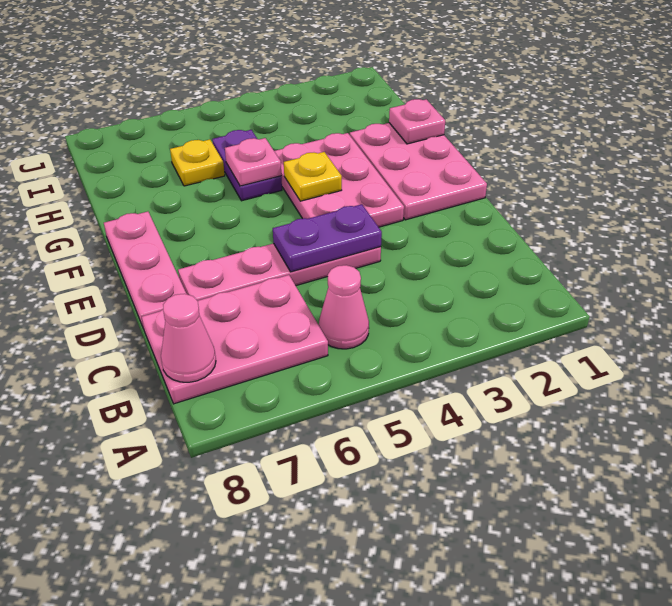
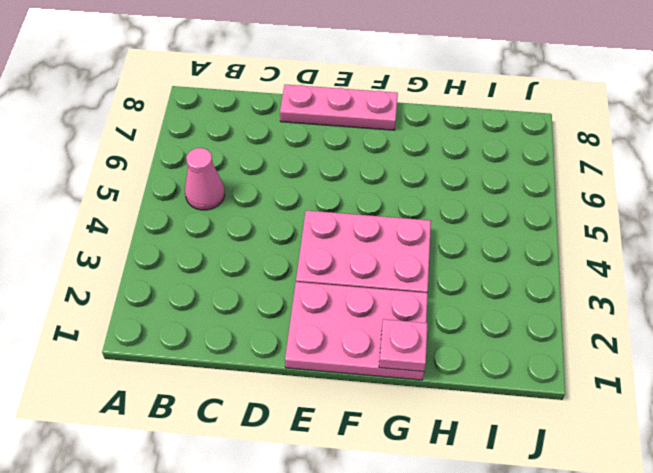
none -> pink plate B6:C8 level 1
none -> pink plate D4:D7 level 1
none -> purple plate G5:H5 level 1

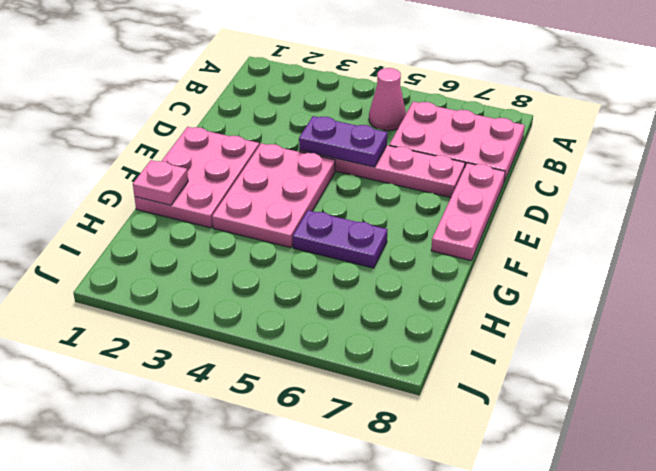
purple plate G5:G6 level 1 -> purple plate G5:H5 level 1
none -> yellow plate H6 level 1
none -> pink cone B8 level 2
none -> yellow plate F4 level 2

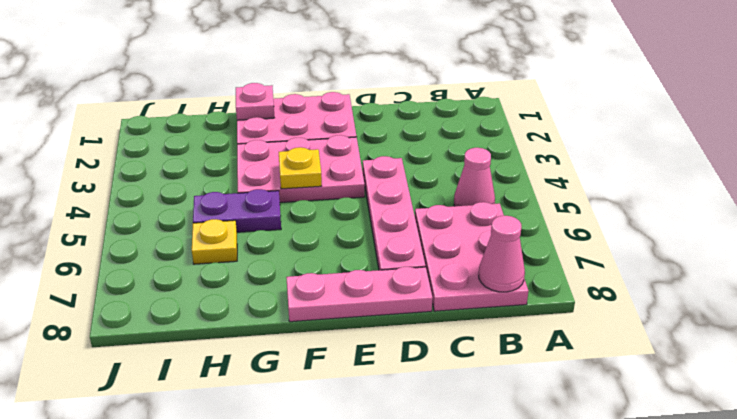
none -> purple plate D4:D5 level 2
none -> pink plate G5 level 2

